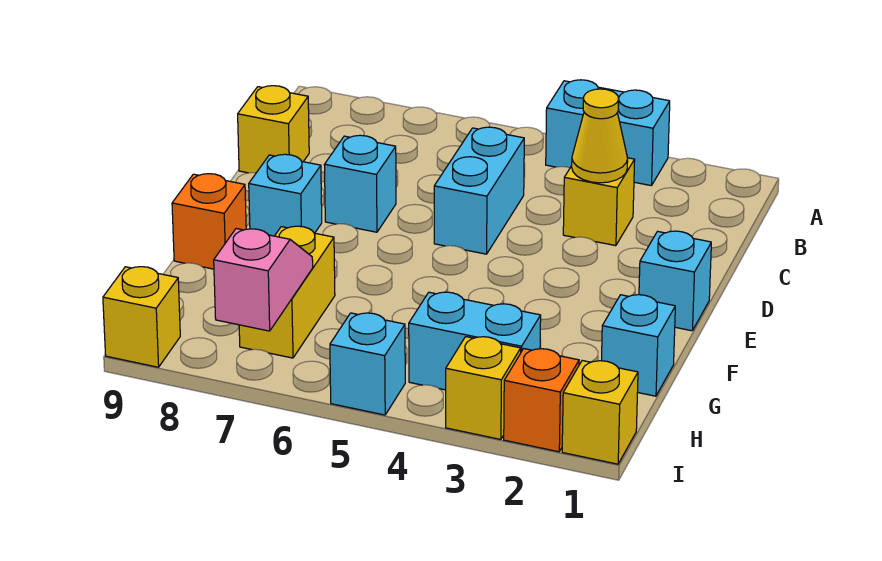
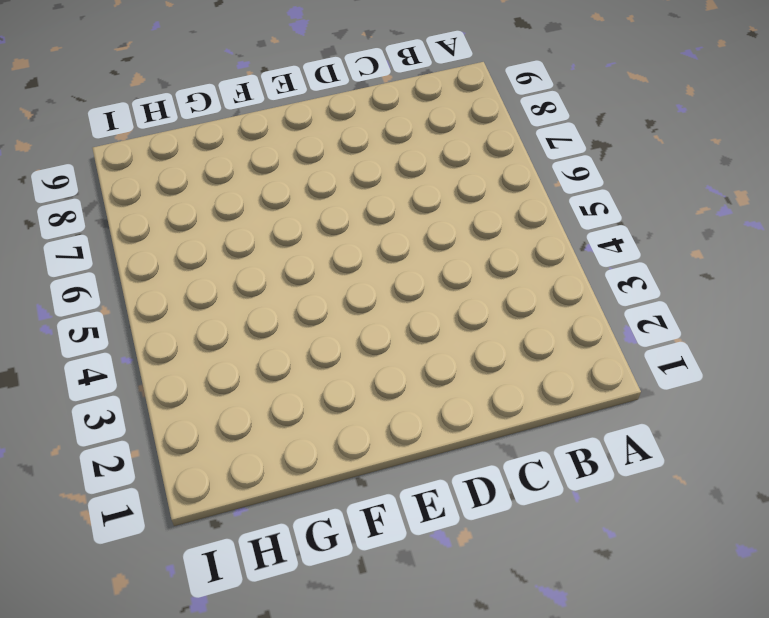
none -> cyan brick A3:A4 level 1
none -> yellow brick C3 level 1
none -> cyan brick C5:D5 level 1

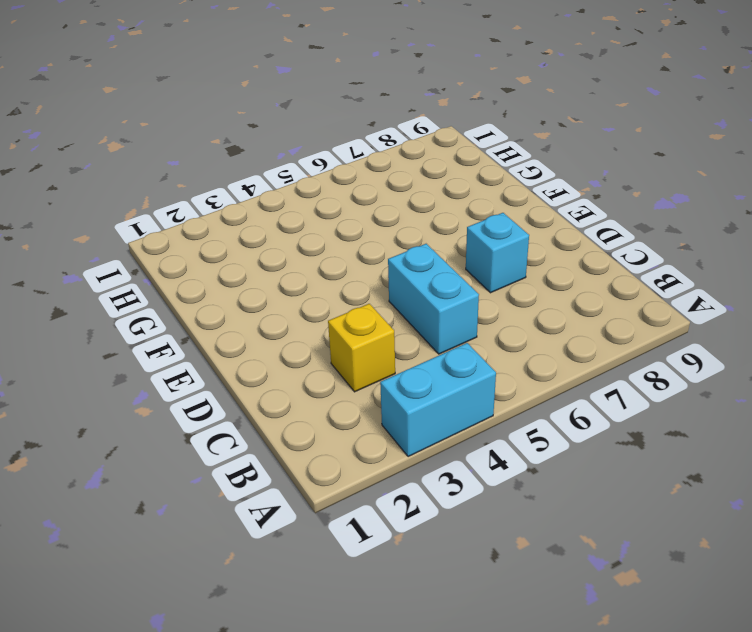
none -> yellow brick C9 level 1
none -> cyan brick E1 level 1
none -> cyan brick E8 level 1

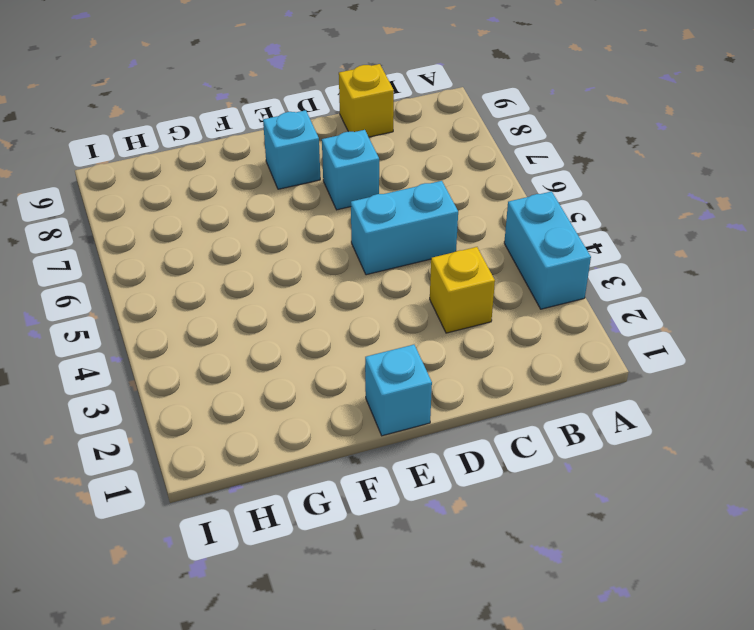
none -> orange brick F9 level 1
none -> cyan brick G1 level 1
none -> yellow brick G7:H7 level 1

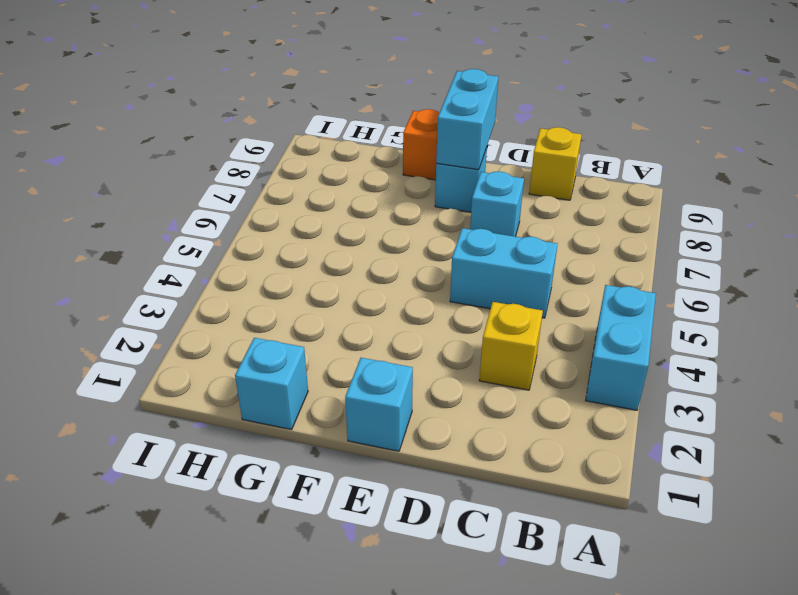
cyan brick E8:E9 level 2 -> cyan brick H3:H4 level 1
none -> yellow brick G7:H7 level 1
none -> yellow brick I1 level 1
none -> orange brick I2 level 1

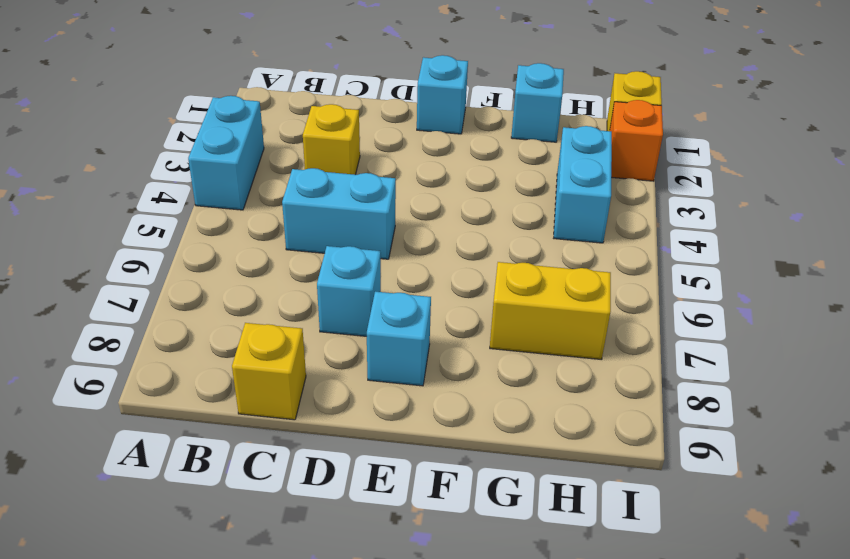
none -> orange brick F9 level 1
none -> yellow brick I3 level 1
none -> cyan brick I5 level 1

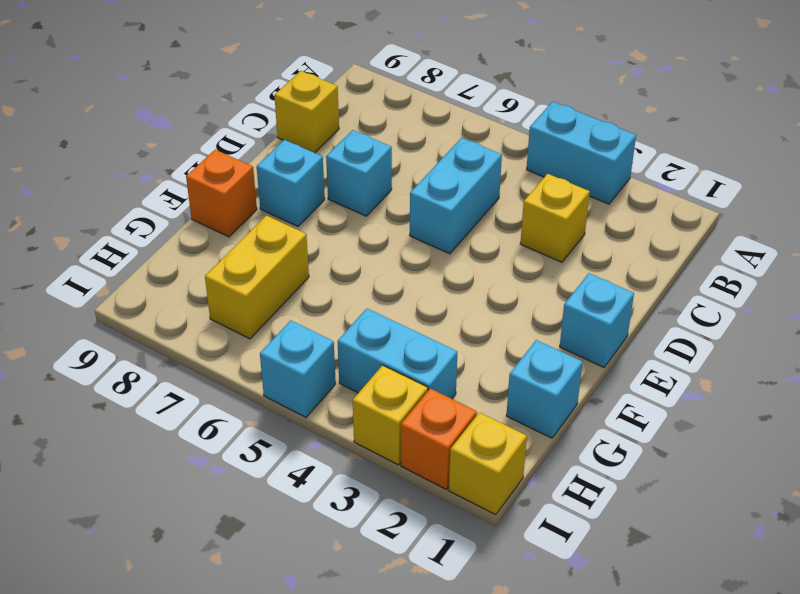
none -> yellow brick I9 level 1
none -> yellow cone C3 level 2
none -> pink slope H7:I7 level 2 top I

